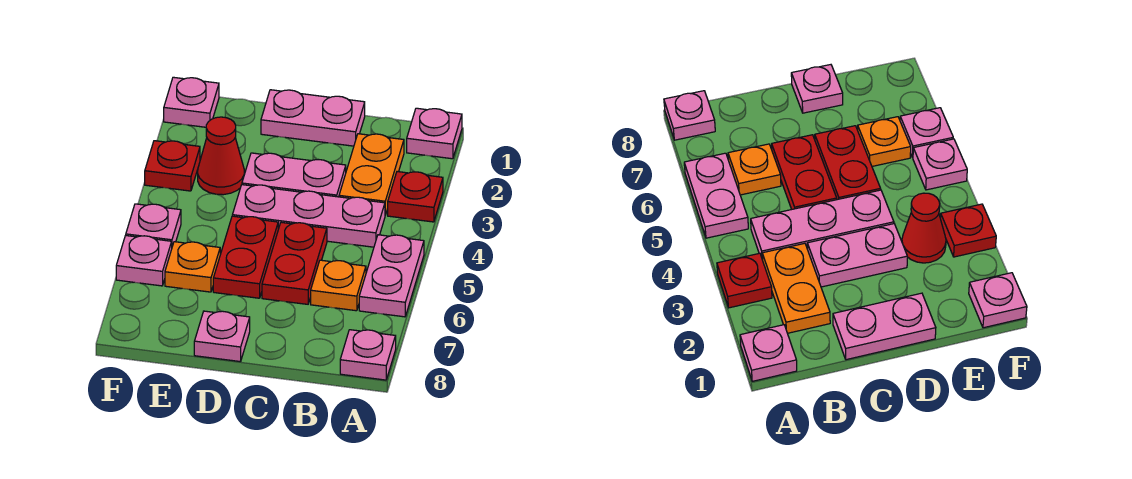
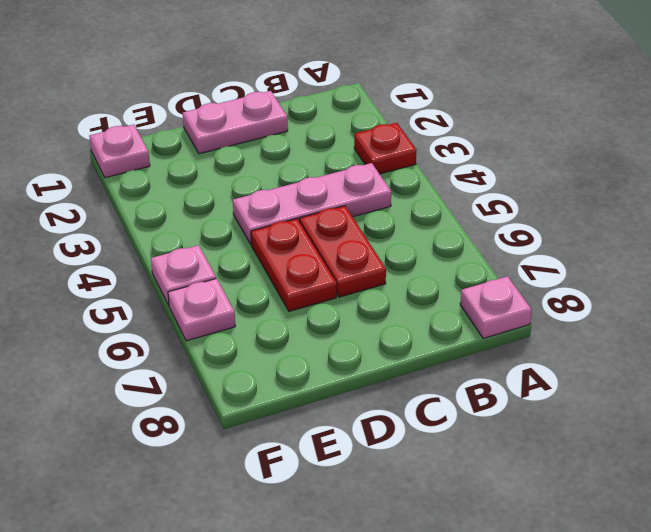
none -> pink plate A1 level 1
none -> pink plate A5:A6 level 1
none -> orange plate B2:B3 level 1

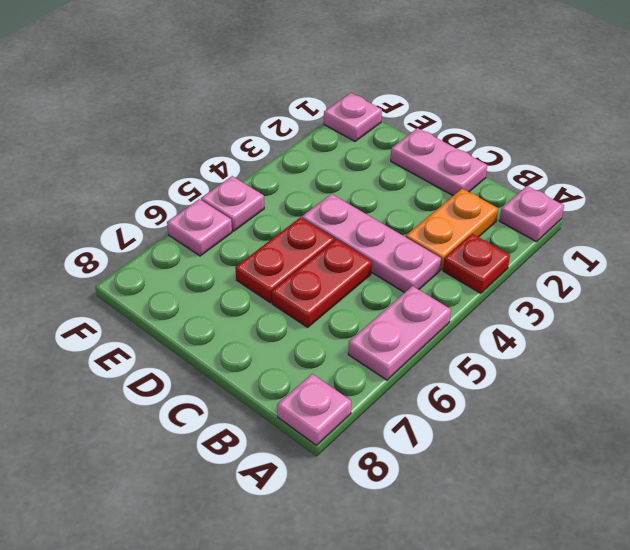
none -> orange plate B6 level 1
none -> pink plate C3:D3 level 1
none -> pink plate D8 level 1

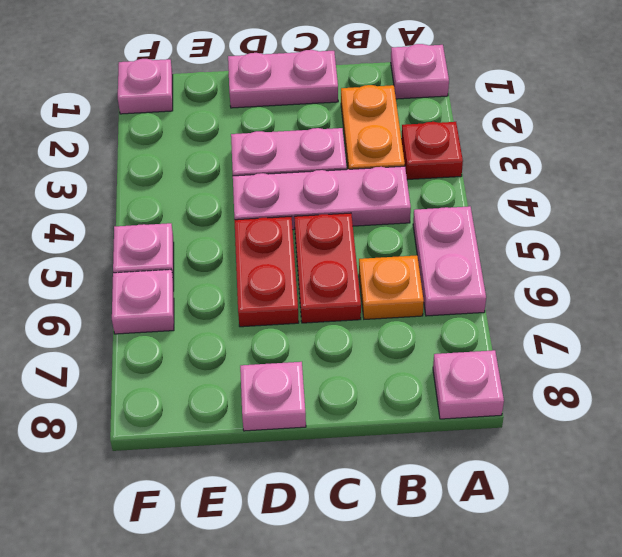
none -> red cone E3 level 1
none -> orange plate E6 level 1
none -> red plate F3 level 1

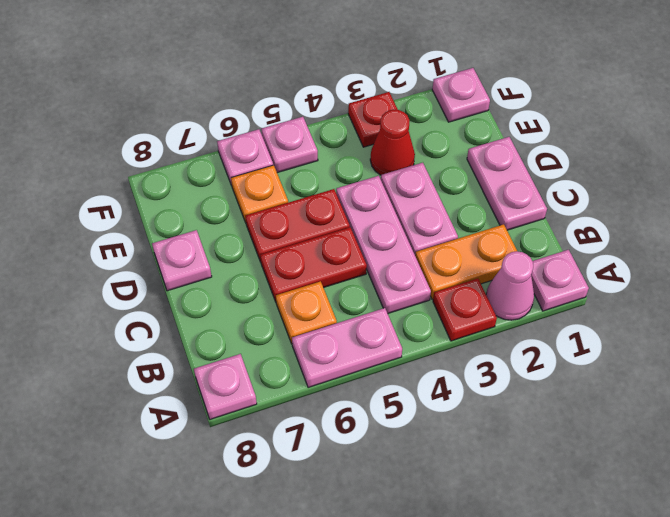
pink cone A2 level 1 -> none

